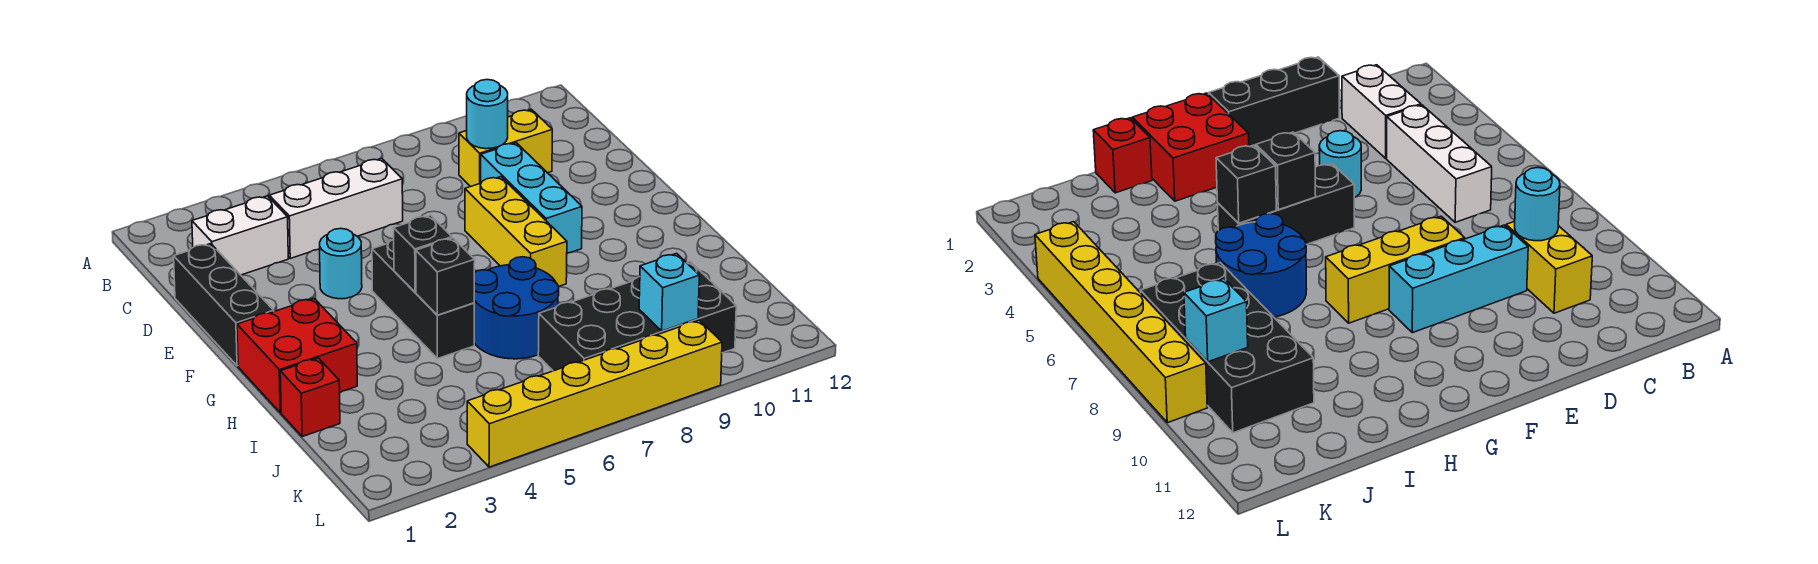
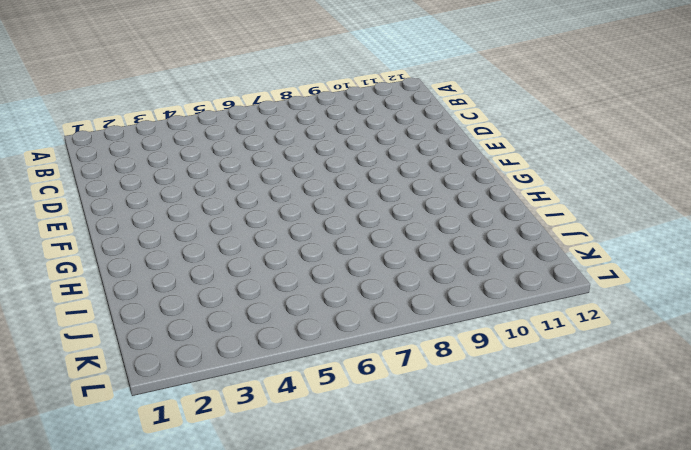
none -> white brick C2:C3 level 1
none -> white brick C4:C6 level 1
none -> yellow brick C9:C10 level 1

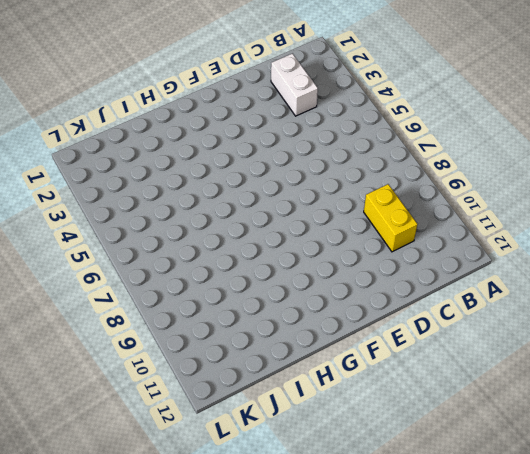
none -> white brick C4:C6 level 1
none -> black brick D1:F1 level 1
none -> cyan brick D9:F9 level 1

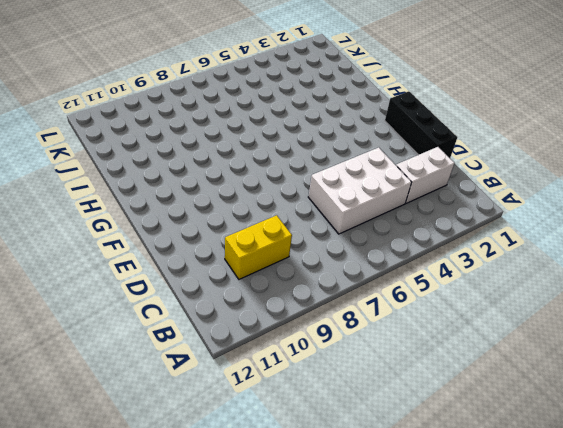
white brick C4:D6 level 1 -> white brick C4:C6 level 1
none -> cyan brick D9:F9 level 1
none -> cyan round brick E4 level 1
none -> yellow brick E8:G8 level 1

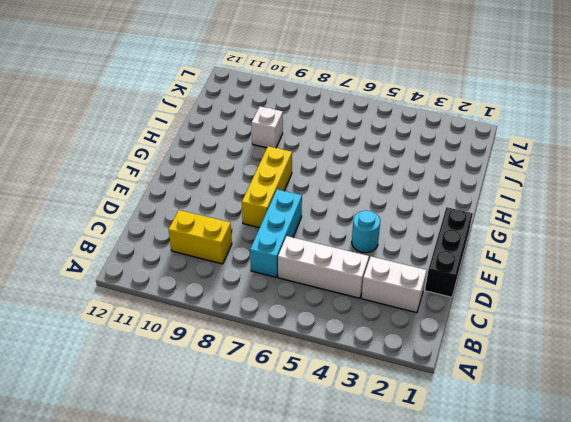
cyan brick C7:E7 level 1 -> cyan brick D9:F9 level 1
white brick I9 level 1 -> none
none -> black brick F5:H5 level 1
none -> red brick G1:H2 level 1
none -> blue round brick H6:I7 level 1

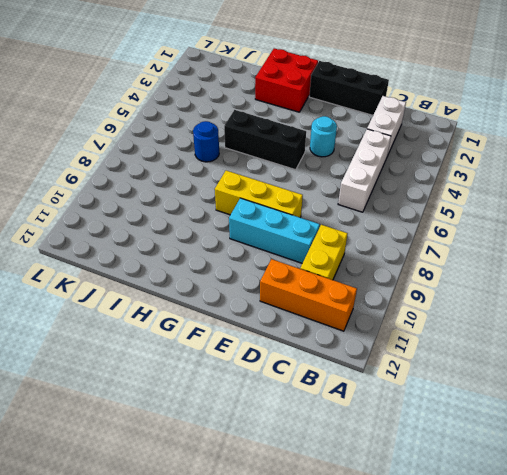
orange brick B11:D11 level 1 -> none
blue round brick I6 level 1 -> blue round brick H6:I7 level 1
none -> red brick I1 level 1
none -> black brick J7:K10 level 1
none -> yellow brick L4:L9 level 1

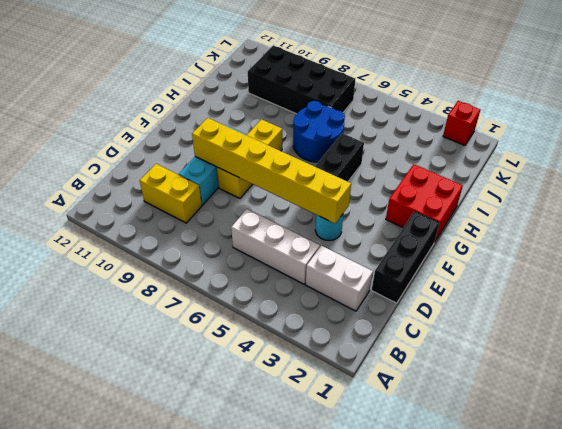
yellow brick E4:E9 level 2 -> yellow brick L4:L9 level 1
red brick L2 level 1 -> red brick I1 level 1
none -> cyan round brick C9 level 2
none -> black brick G5 level 2
none -> black brick H5 level 2

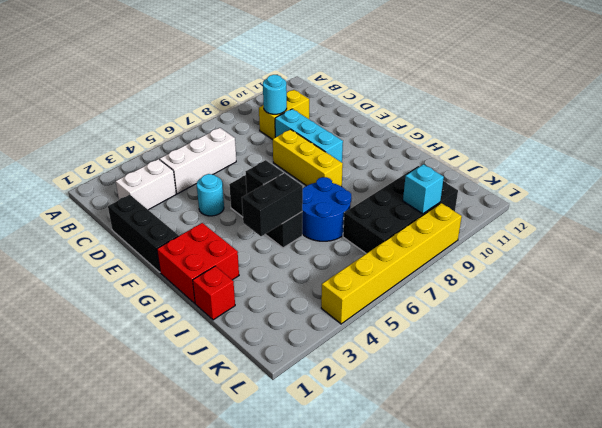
black brick H4:H5 level 2 -> black brick H5 level 2

